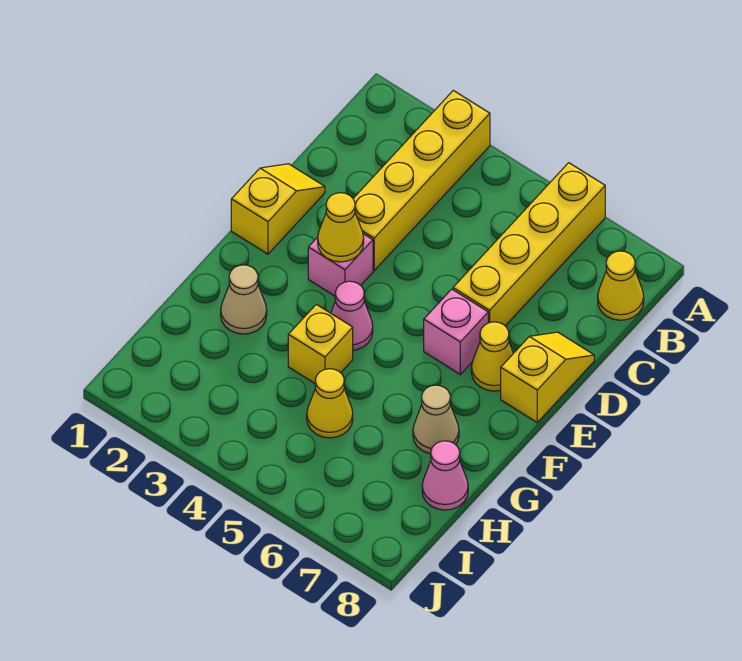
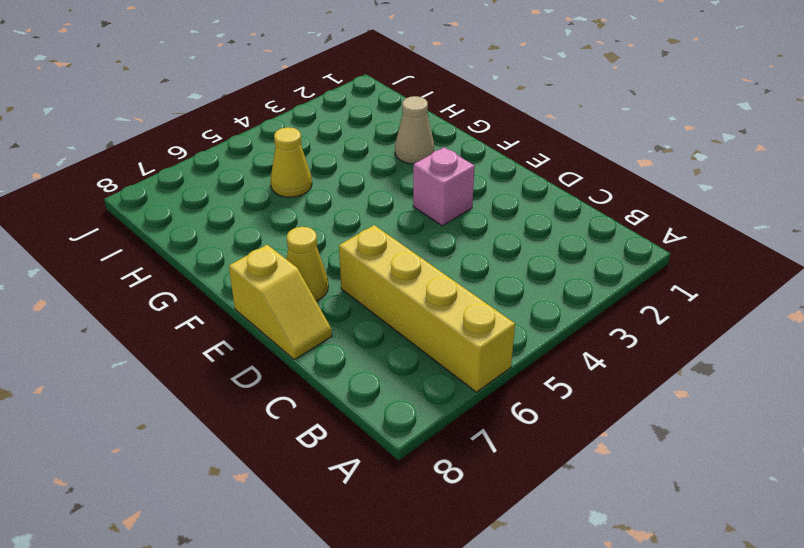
none -> yellow brick A3:D3 level 1
none -> yellow cone B8 level 1
none -> yellow slope D1:E1 level 1 top E

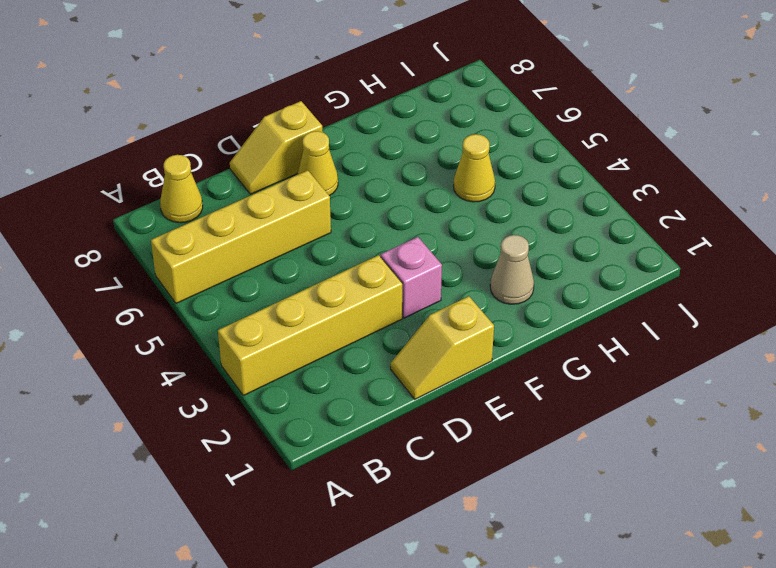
none -> pink brick E6 level 1
none -> pink cone F4 level 1
none -> yellow brick G4 level 1

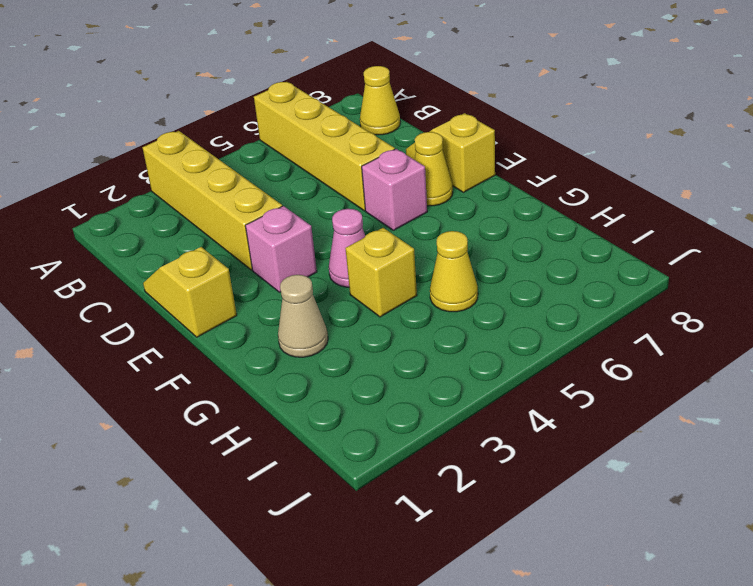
none -> tan cone G7 level 1
none -> pink cone H8 level 1
none -> yellow cone E3 level 2

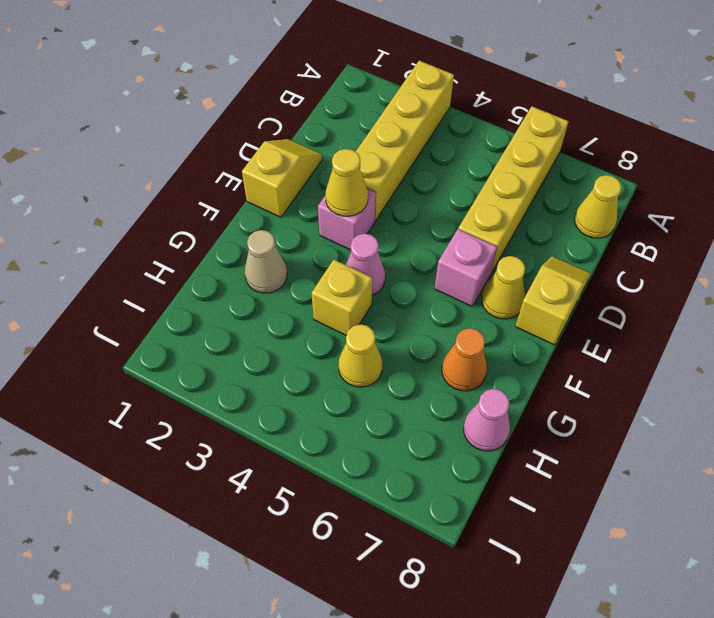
orange cone G7 level 1 -> tan cone G7 level 1

